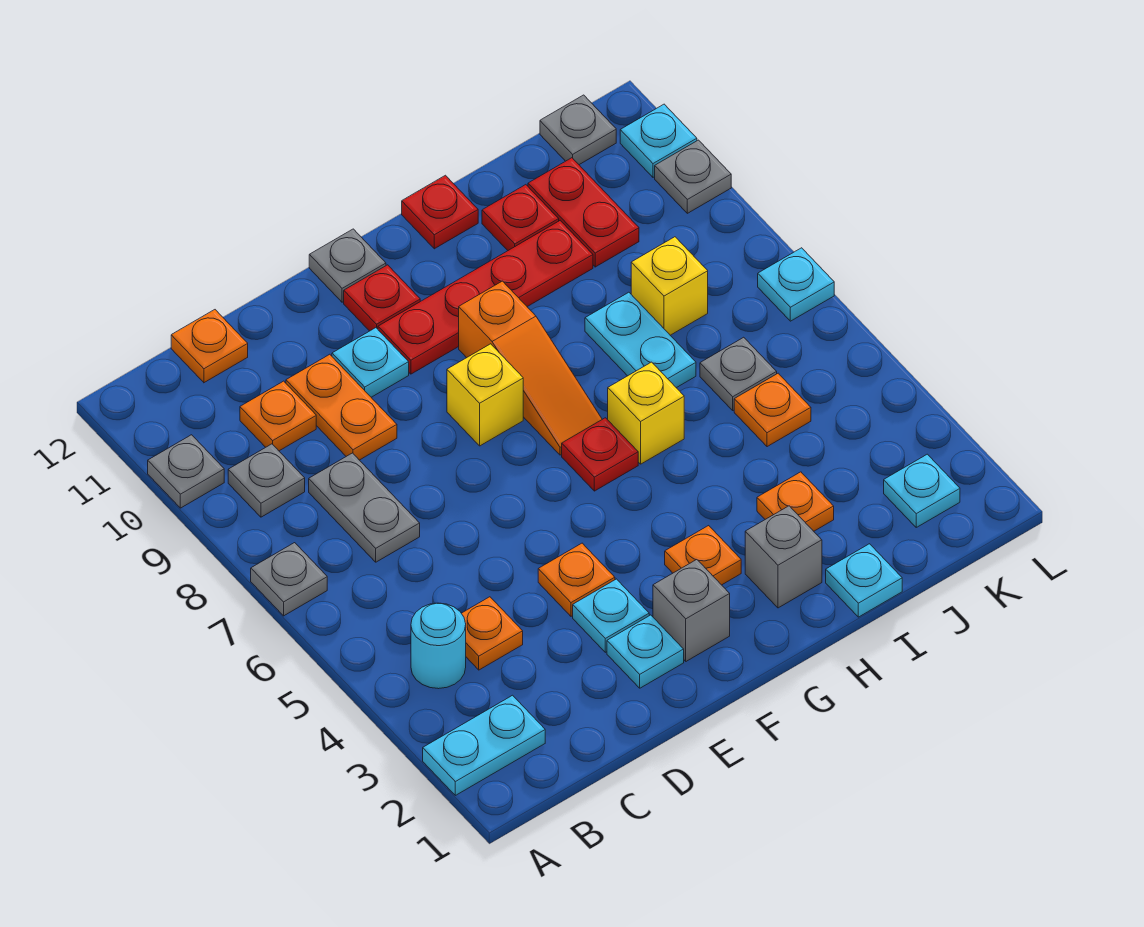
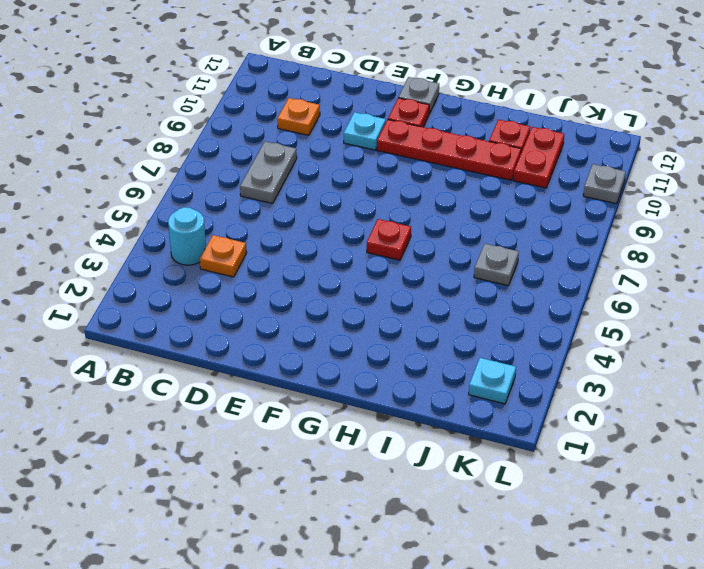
none -> cyan plate A2:B2 level 1
none -> grey plate A7 level 1
none -> grey plate A10 level 1
none -> grey plate B9 level 1

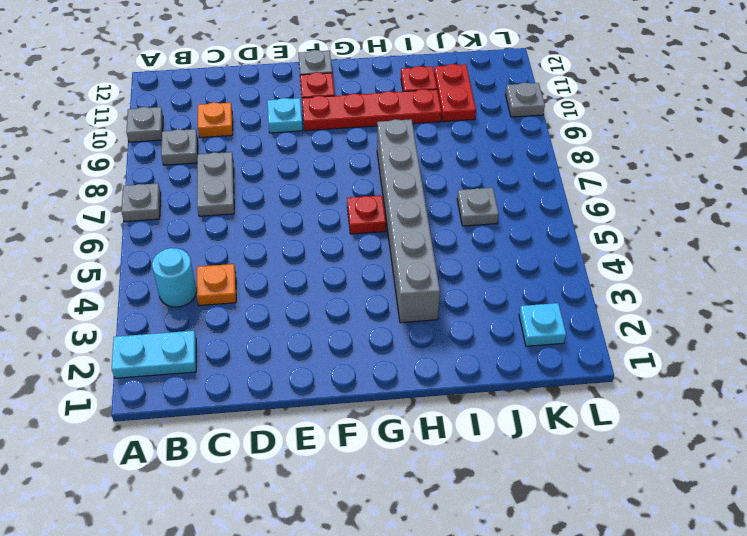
grey brick H3:H8 level 1 -> yellow brick H6 level 1
none -> orange plate C12 level 1
none -> orange plate D9:D10 level 1
none -> cyan plate E2 level 1
none -> cyan plate E3 level 1

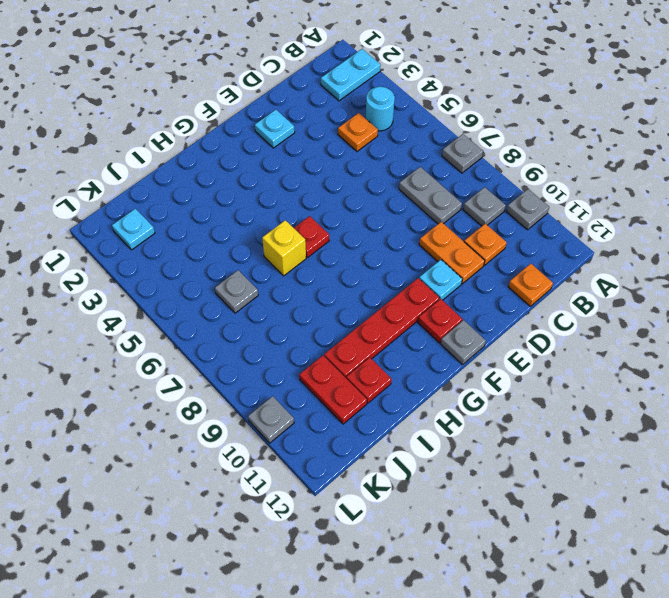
none -> cyan plate E3 level 1
none -> orange plate E4 level 1
none -> grey brick F2 level 1
none -> yellow brick F8 level 1

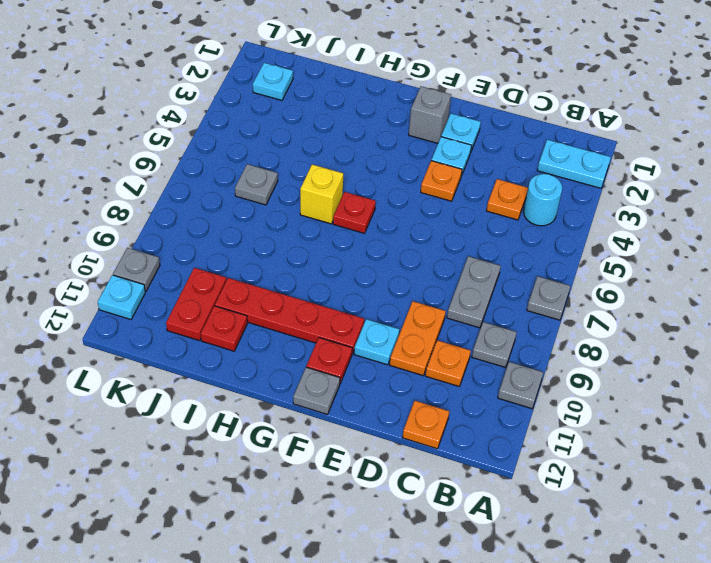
none -> yellow brick F8 level 1
none -> orange plate G3 level 1
none -> orange slope G7:G9 level 1 top 9
none -> grey brick H2 level 1

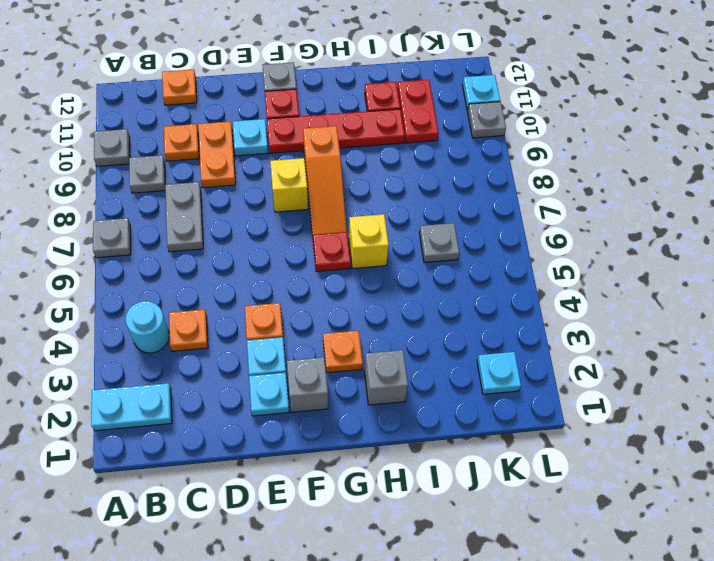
none -> red plate H12 level 1
none -> cyan plate I1 level 1
none -> orange plate I3 level 1
none -> cyan plate I7:I8 level 1

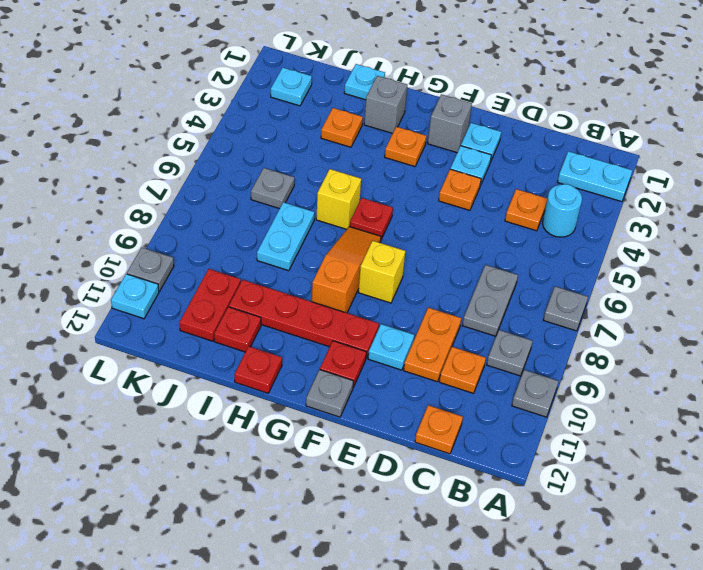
none -> orange plate J5 level 1
none -> yellow brick J8 level 1
none -> grey plate K12 level 1
none -> cyan plate L7 level 1

